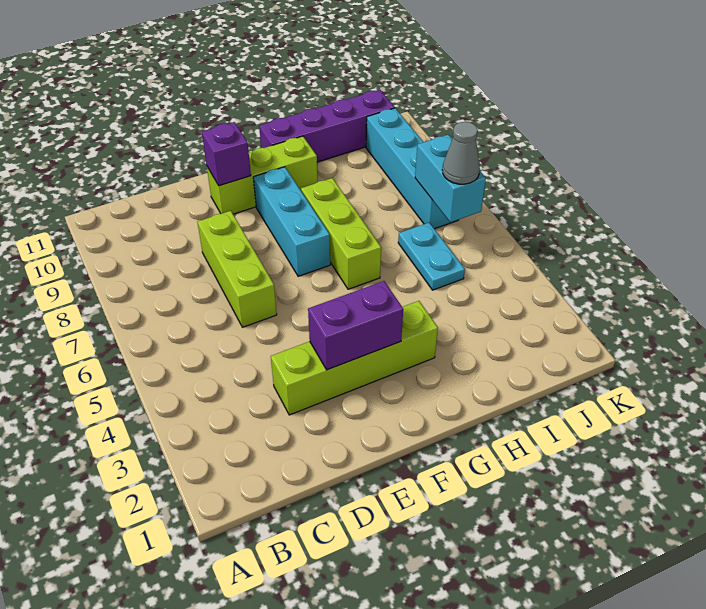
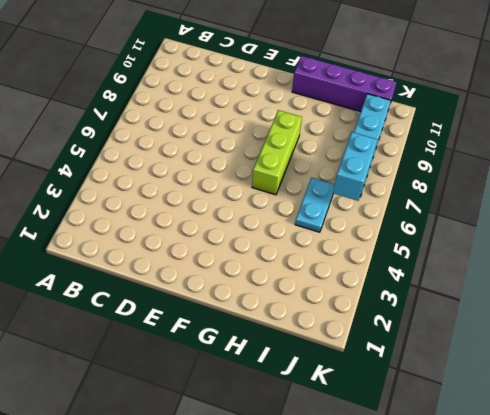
none -> lime brick D3:G3 level 1
none -> lime brick D6:D8 level 1
none -> lime brick E10:G10 level 1

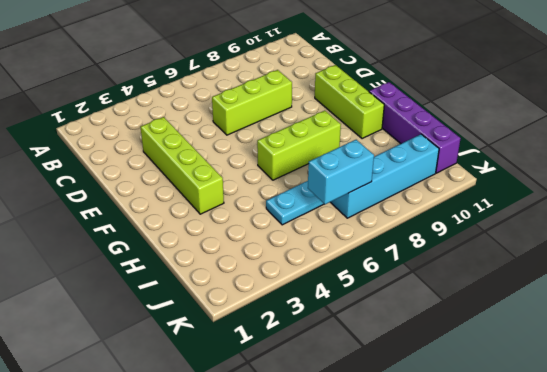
none -> cyan brick F7:F9 level 1
none -> purple brick E3:F3 level 2
none -> purple brick E10 level 2

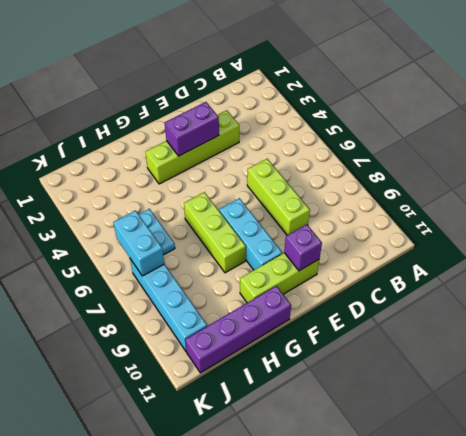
none -> grey cone J6 level 3

